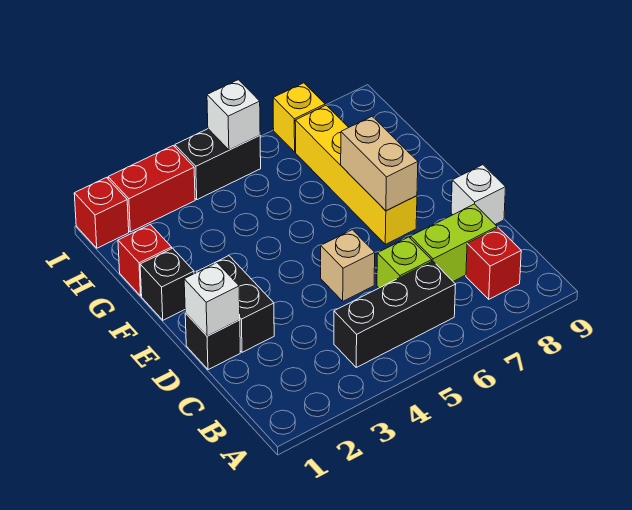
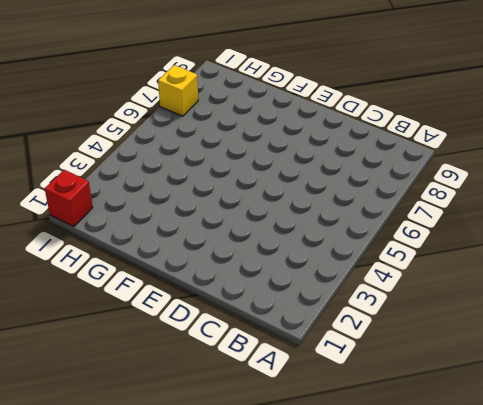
none -> black brick B4:B6 level 1
none -> red brick B8 level 1
none -> lime brick C6 level 1

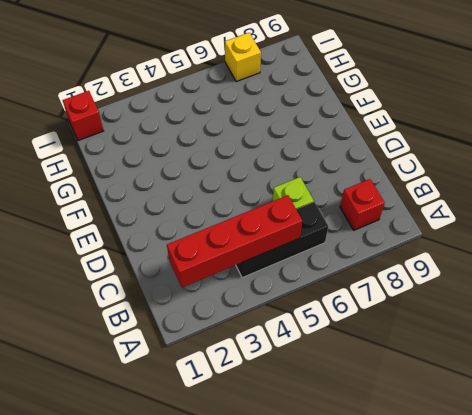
red brick B2:B5 level 2 -> none
none -> lime brick C7:C8 level 1
none -> black brick D1 level 1
none -> black brick D2:E2 level 1

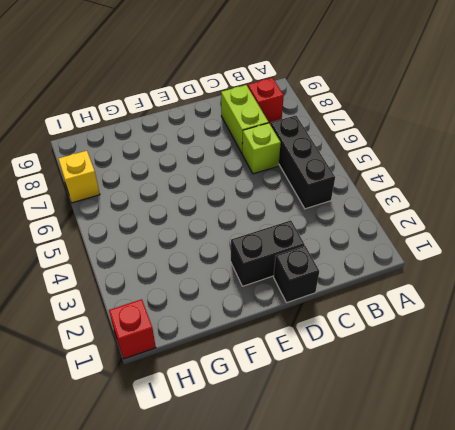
none -> tan brick D5 level 1
none -> white brick D9 level 1
none -> yellow brick E7:H7 level 1

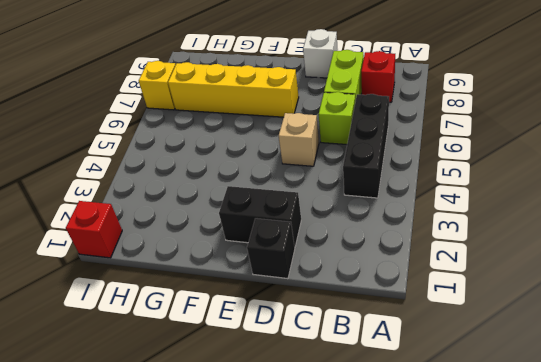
none -> black brick F1 level 1
none -> red brick G1 level 1
none -> red brick I2:I3 level 1

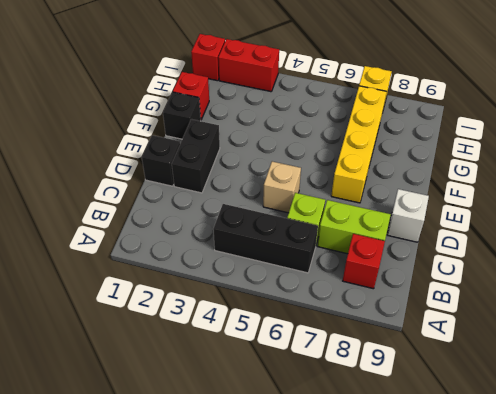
none -> black brick I4:I5 level 1
none -> white brick D1 level 2
none -> tan brick E7:F7 level 2

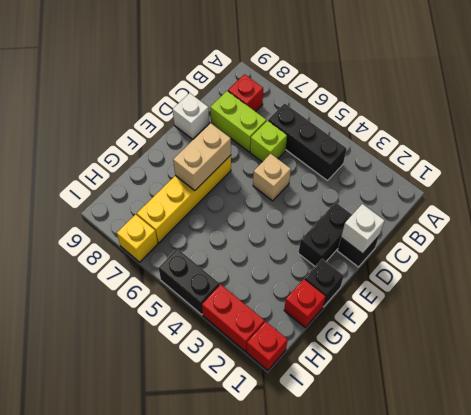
none -> white brick I5 level 2

